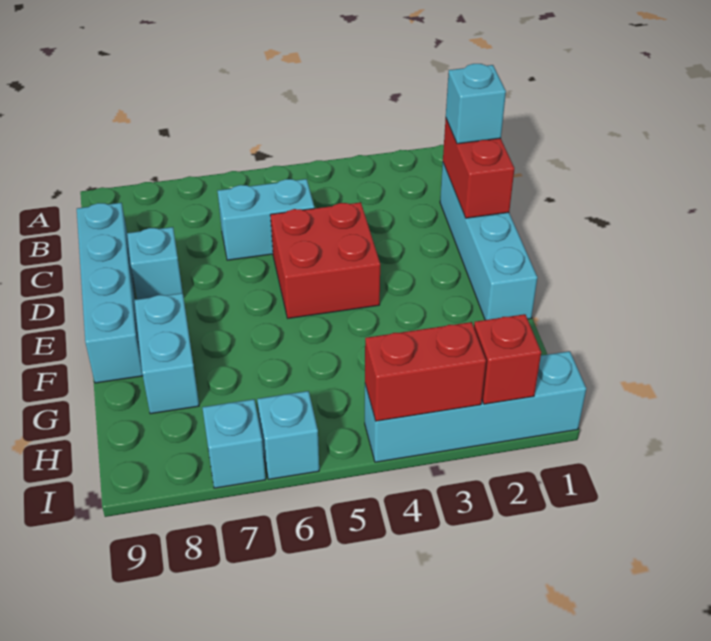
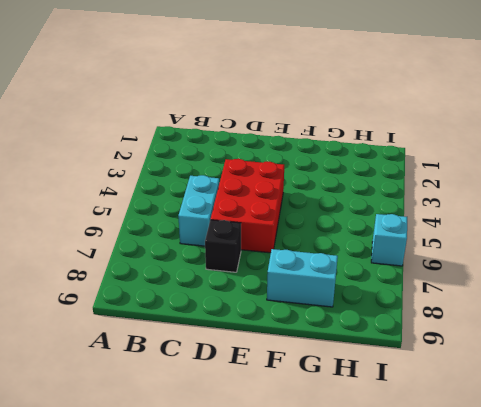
red brick D4:E6 level 1 -> red brick D4:E5 level 1
black brick D7 level 1 -> none
none -> cyan brick C1:F1 level 1
none -> cyan brick C9:F9 level 1
none -> cyan brick D8 level 1

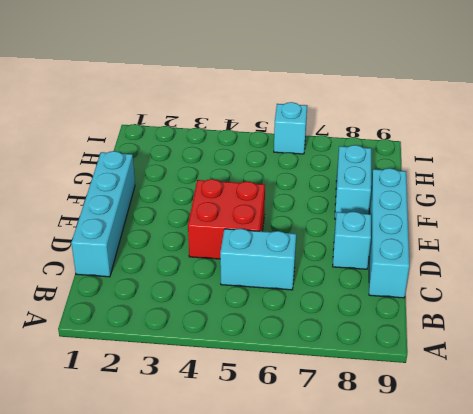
none -> cyan brick I1:I4 level 1
none -> cyan brick I7 level 1
none -> red brick C1:D1 level 2

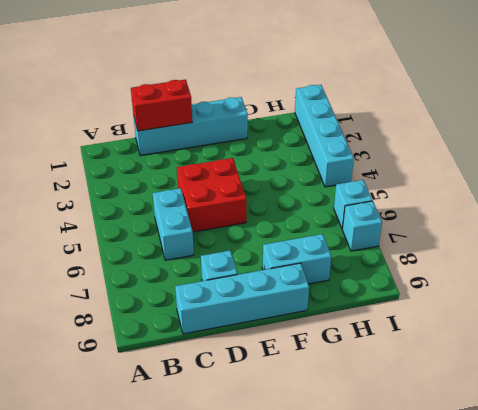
none -> red brick I2 level 2
none -> red brick I3:I4 level 2
none -> cyan brick C1 level 3

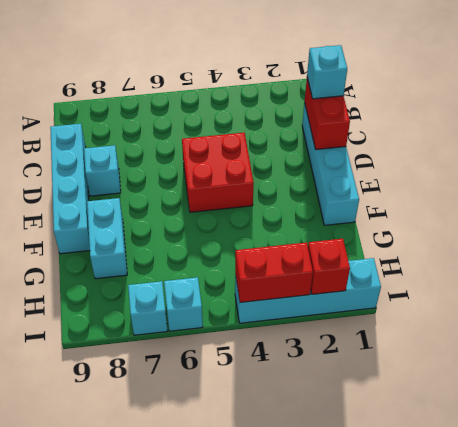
none -> cyan brick C5:C6 level 1

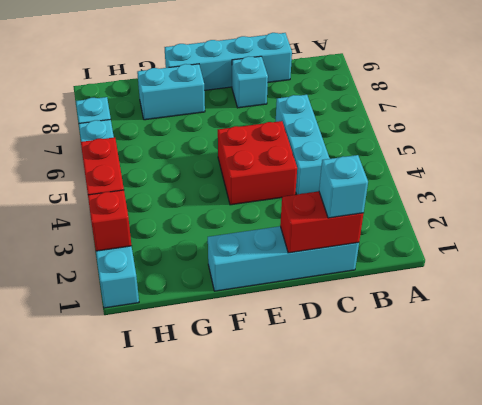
cyan brick C4:C6 level 1 -> cyan brick C5:C6 level 1

